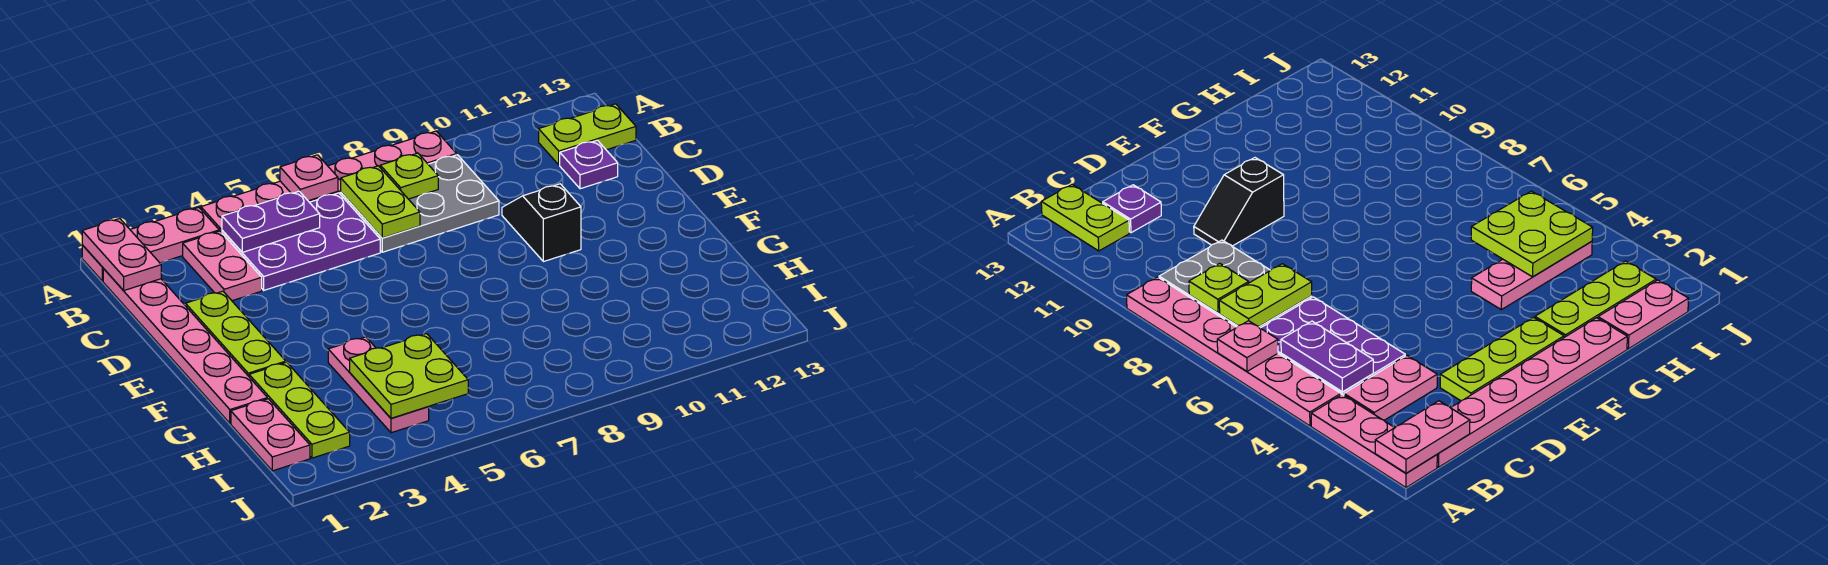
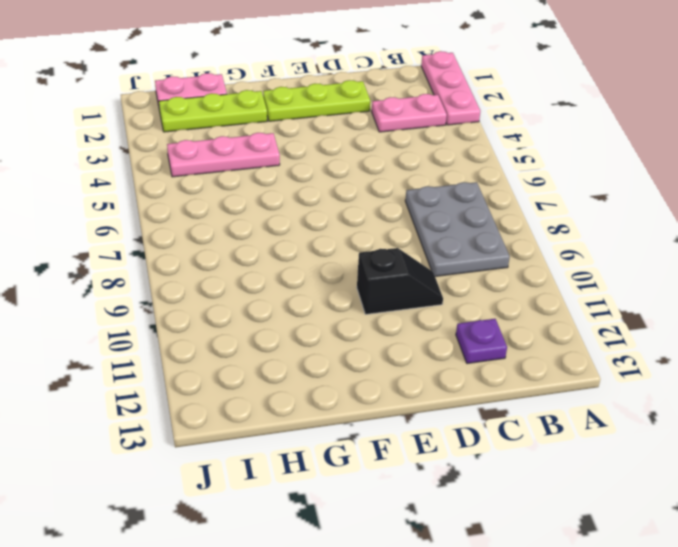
none -> pink plate A4:A9 level 1
none -> pink plate B1:G1 level 1
none -> purple plate B4:C6 level 1

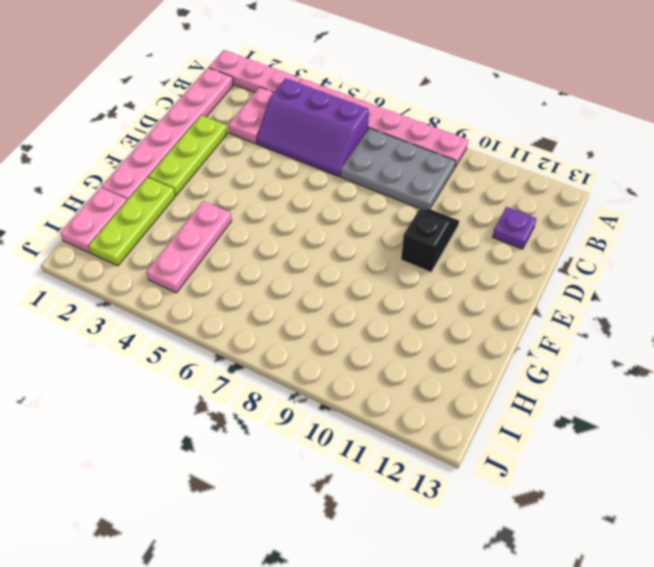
purple slope B4:C6 level 1 top B -> purple plate B4:C6 level 1
none -> lime plate B12:B13 level 1
none -> pink plate A1:B1 level 2
none -> pink plate A6 level 2

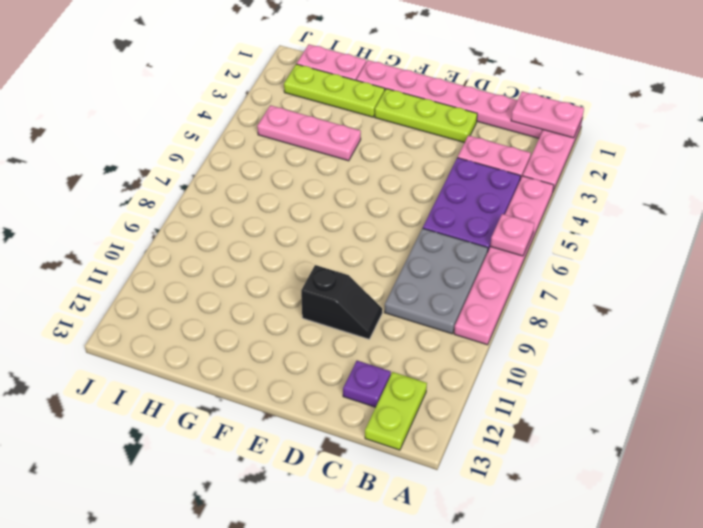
none -> purple plate B4:B5 level 2
none -> lime plate B7:C7 level 2
none -> lime plate B8 level 2

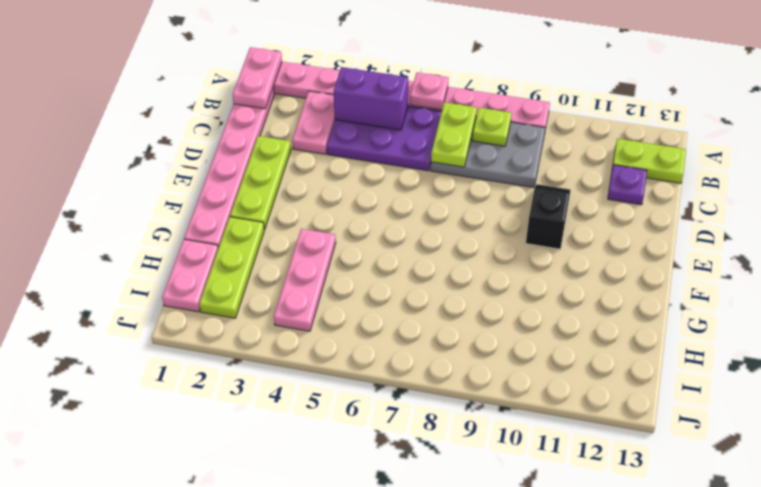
purple brick B4:B5 level 2 -> purple plate B4:B5 level 2
none -> lime plate H4:I5 level 2

